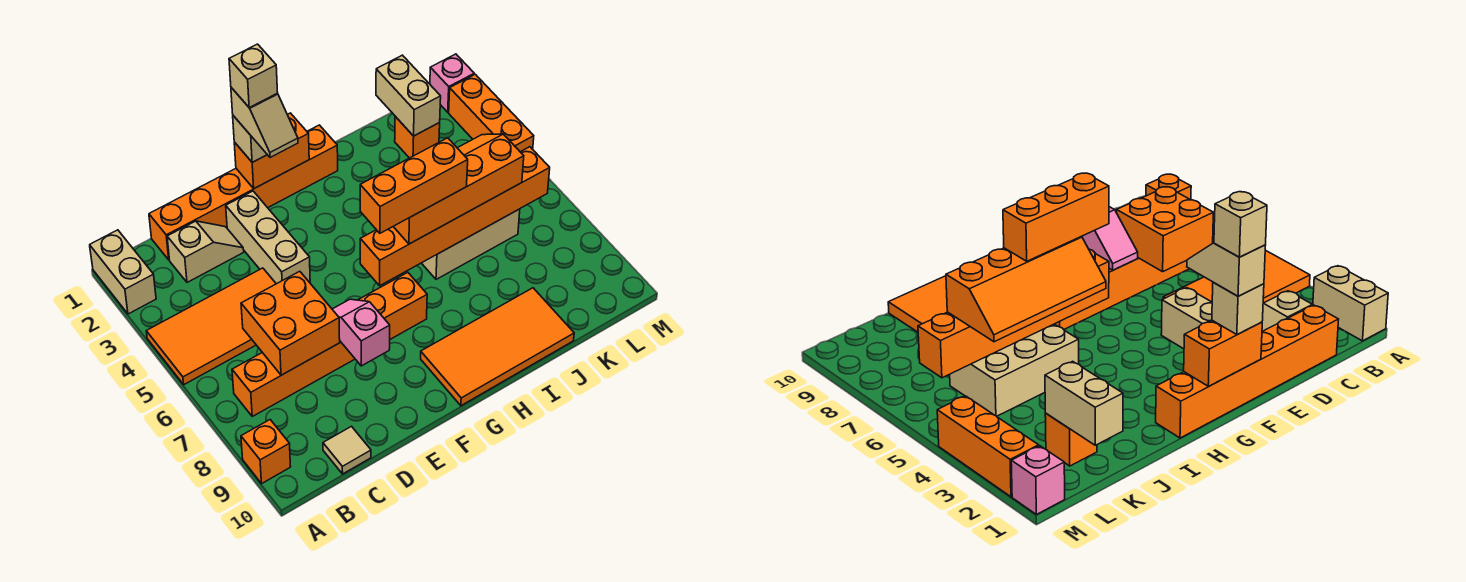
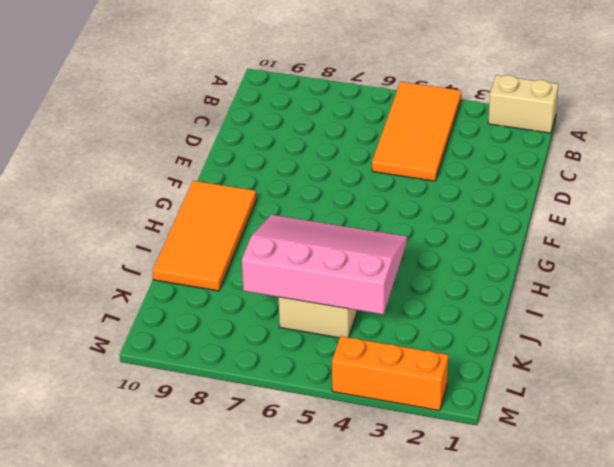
pink slope I4:K7 level 2 top K -> orange brick G6:L6 level 2
none -> orange brick A9 level 1
none -> orange brick B7:G7 level 1
none -> orange brick C1:H1 level 1

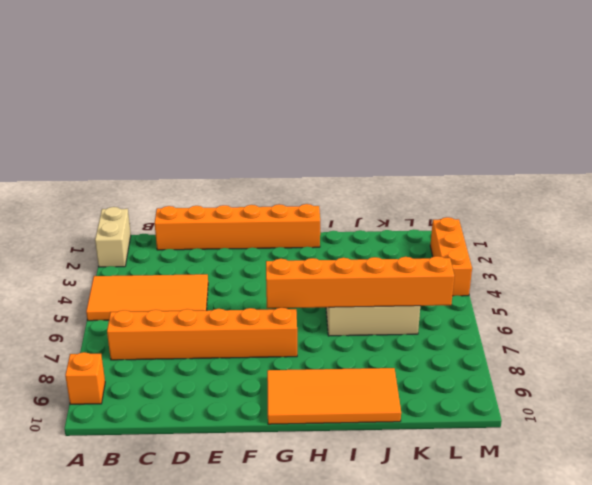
none -> tan slope C2:D2 level 1 top C
none -> tan tile C10 level 1
none -> tan brick E2:E4 level 1

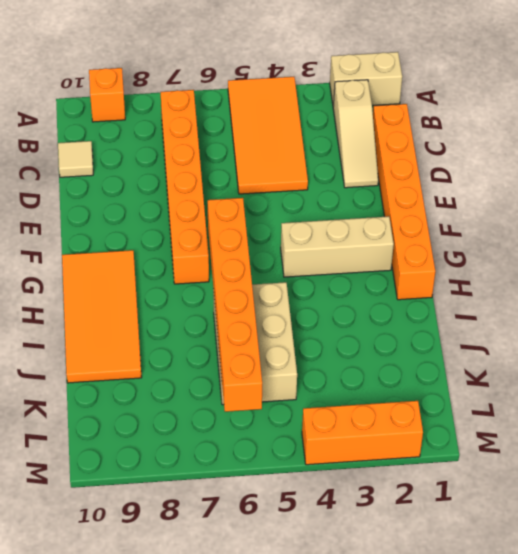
tan slope B2:D2 level 1 top B -> tan slope C2:D2 level 1 top C
tan brick G2:G4 level 1 -> tan brick E2:E4 level 1
none -> orange brick K2 level 1
none -> pink brick M1 level 1
none -> orange brick C6:D7 level 2

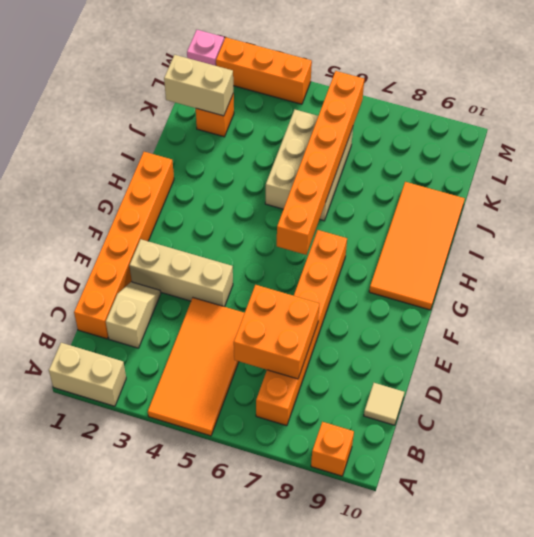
none -> pink slope E7:E8 level 2 top 8
none -> orange brick F1:G1 level 2
none -> tan brick F1 level 3

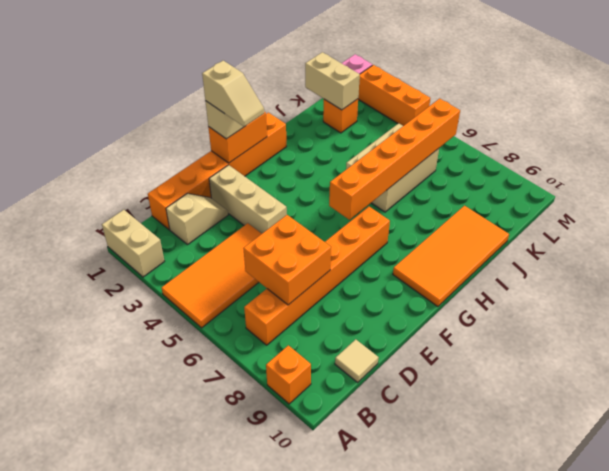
none -> pink slope E7:E8 level 2 top 8
none -> orange slope H5:K6 level 3 top 6
none -> orange brick G6:I6 level 4

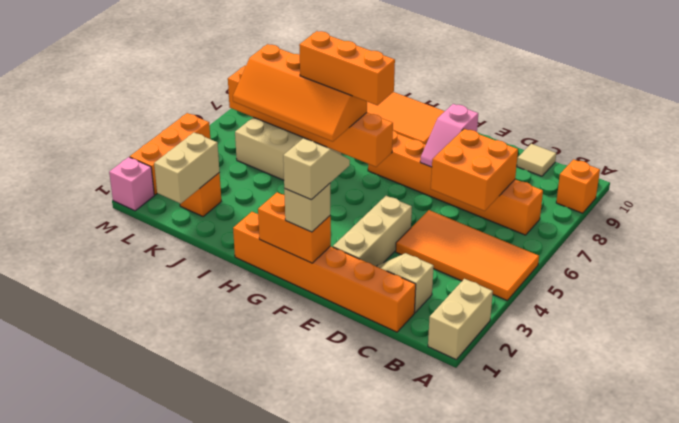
none -> tan brick F1 level 5

